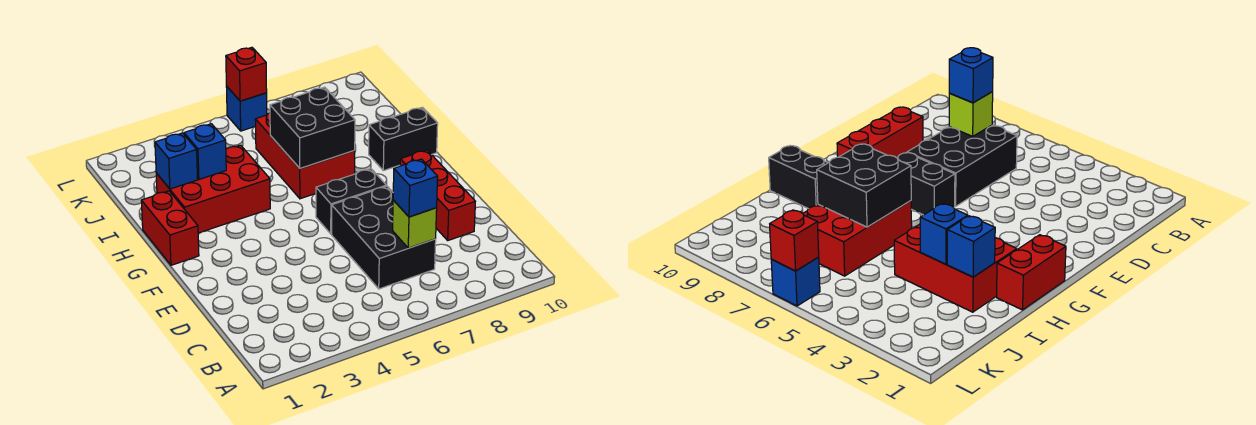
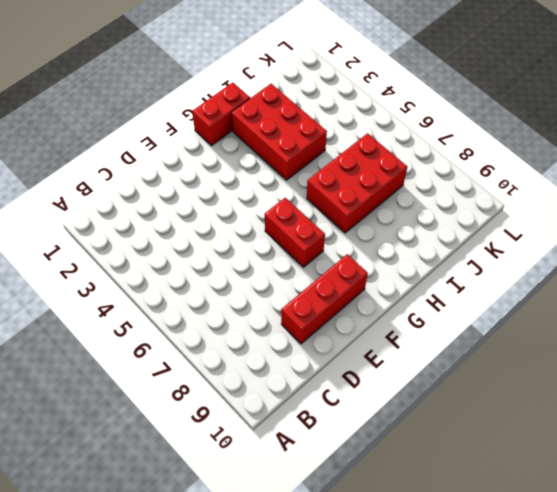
red brick F6:F7 level 1 -> black brick F6:F7 level 1
none -> black brick C6:E7 level 1
none -> black brick H9:H10 level 1
none -> blue brick L6 level 1

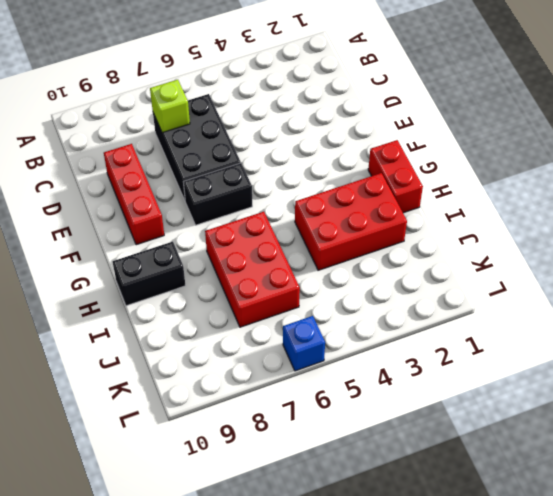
none -> black brick H6:I7 level 2
none -> blue brick I2 level 2
none -> blue brick I3 level 2

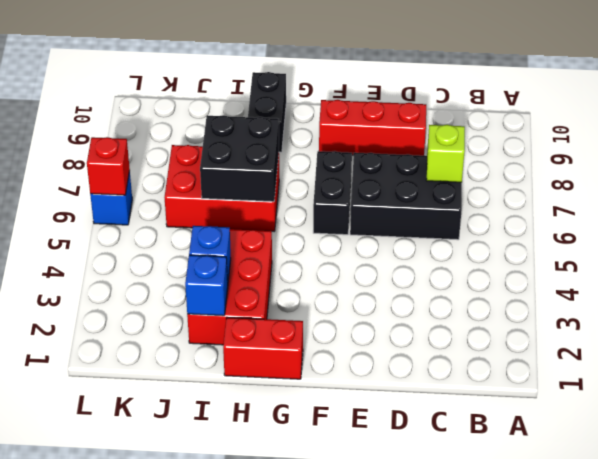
none -> blue brick C7 level 3

